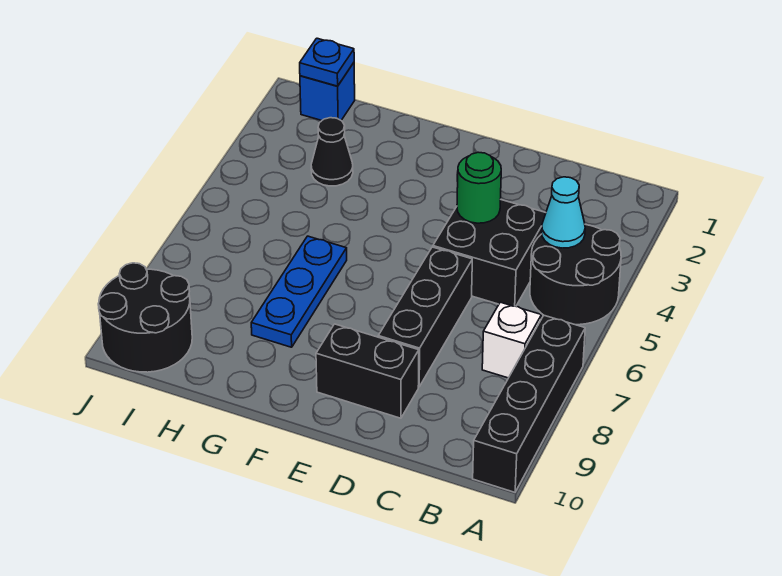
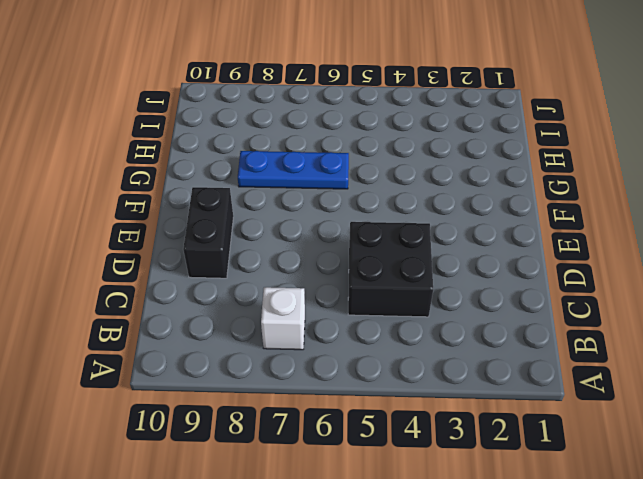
none -> black round brick A4:B5 level 1
none -> black brick A7:A10 level 1
none -> black brick D6:D8 level 1

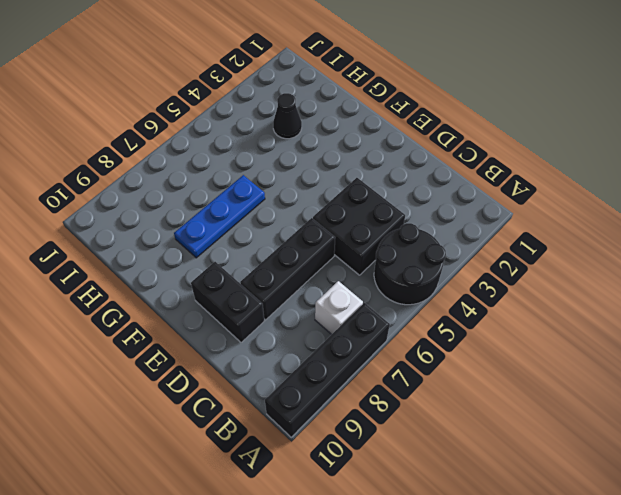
none -> blue brick I1 level 1
none -> black round brick I9:J10 level 1
none -> cyan cone B4 level 2

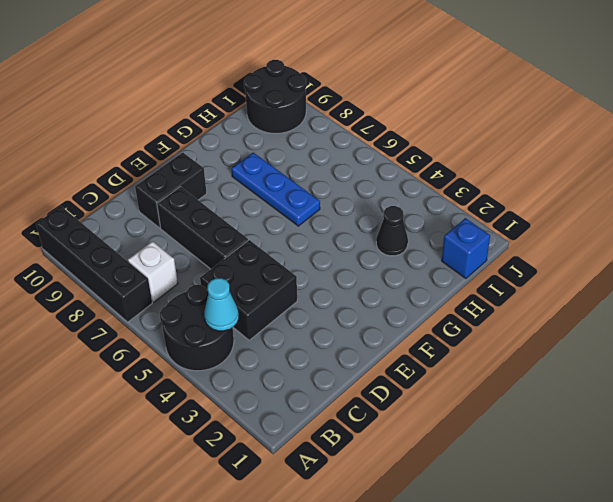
none -> green round brick D4 level 2
none -> blue plate I1 level 2

